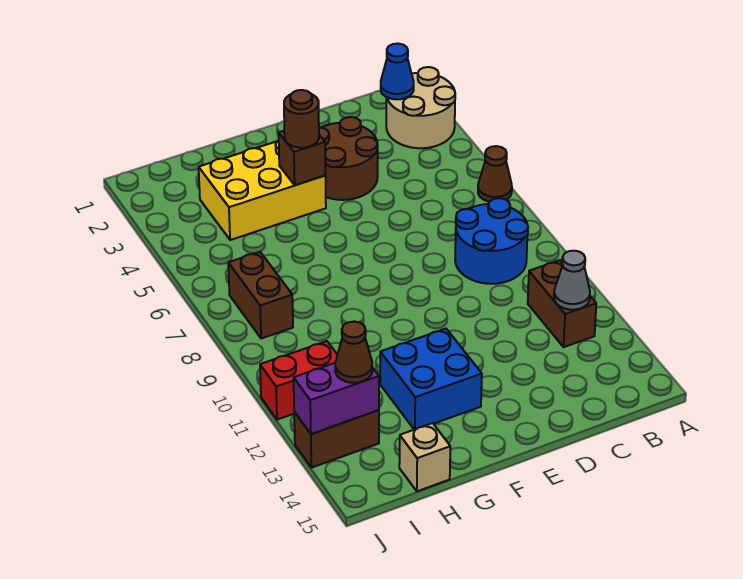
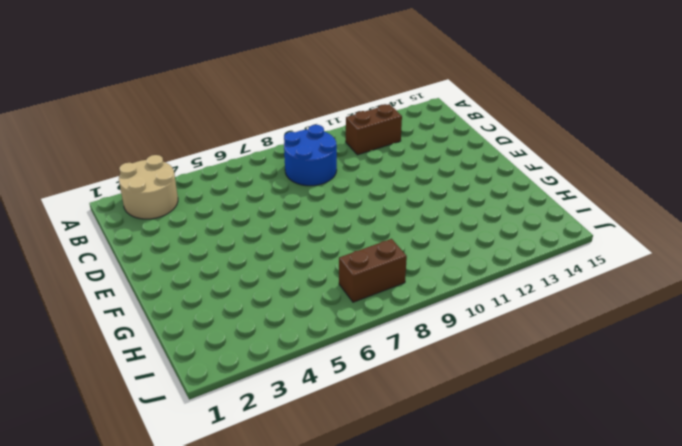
none -> brown cone A6 level 1
none -> brown round brick D3:E4 level 1
none -> yellow brick F3:H4 level 1

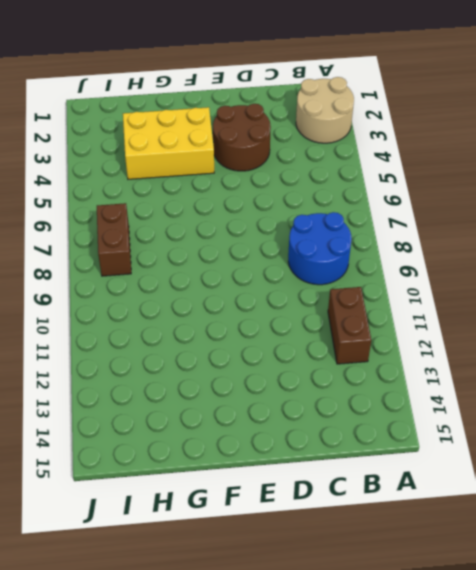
none -> brown cone A6 level 1
none -> blue brick F12:G13 level 1
none -> tan brick H15 level 1

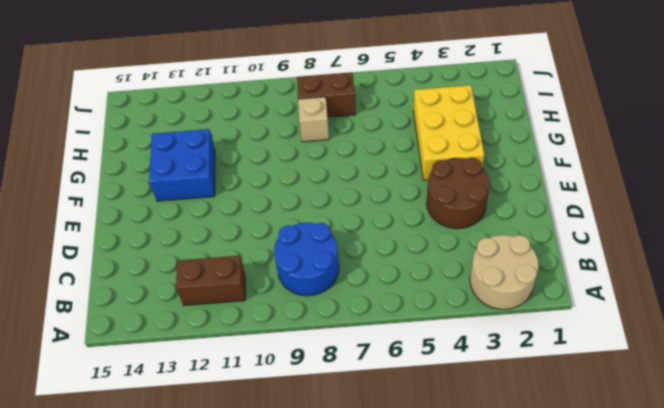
tan brick H8 level 1 -> tan brick H15 level 1
none -> brown cone A6 level 1
none -> red brick I11:J11 level 1
none -> brown brick I13:J13 level 1

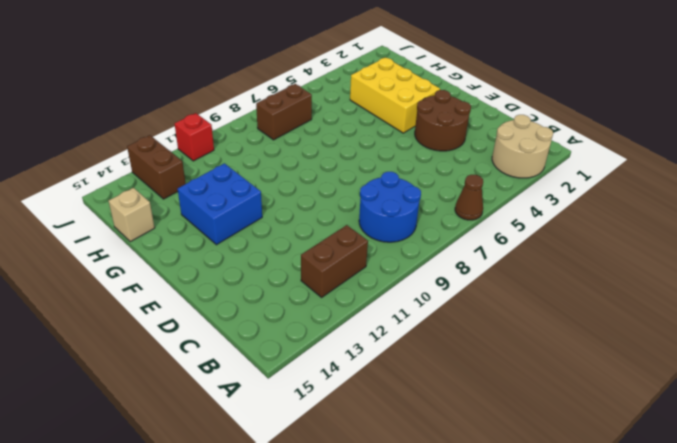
red brick J11 level 1 -> red brick I11:J11 level 1
none -> blue cone B2 level 2
none -> grey cone B12 level 2
none -> brown brick F4 level 2

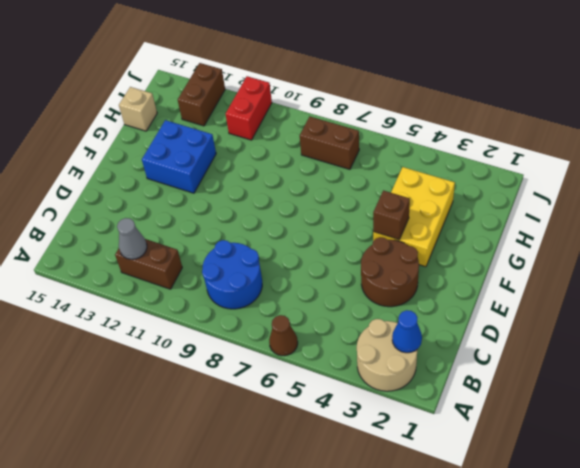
none -> purple brick I13:J13 level 2
none -> brown round brick F4 level 3
none -> brown cone I13 level 3

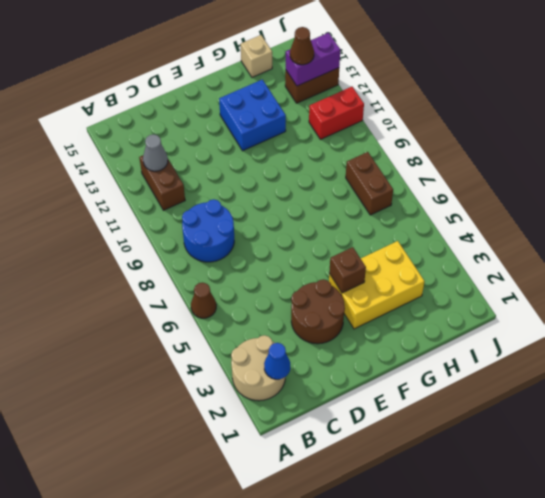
none -> brown round brick F4 level 3

